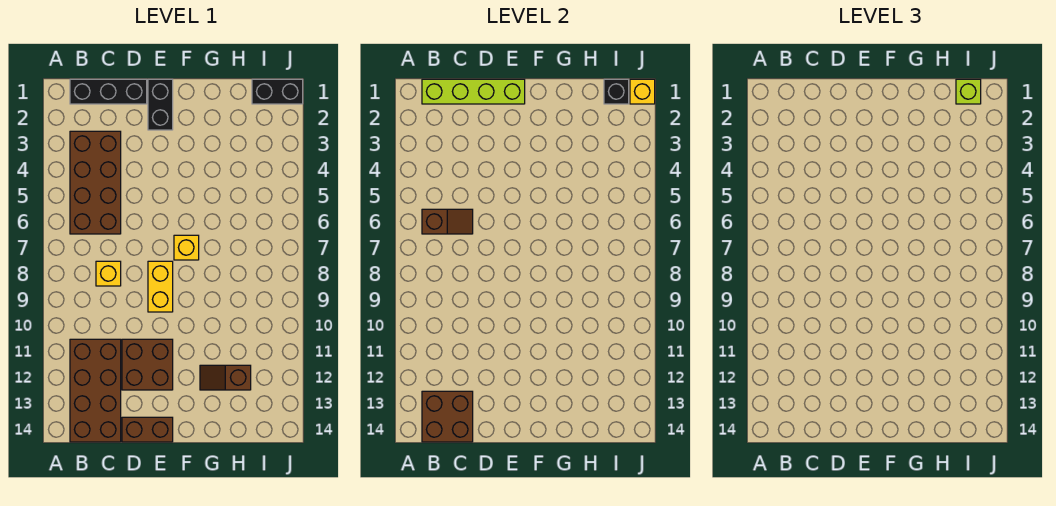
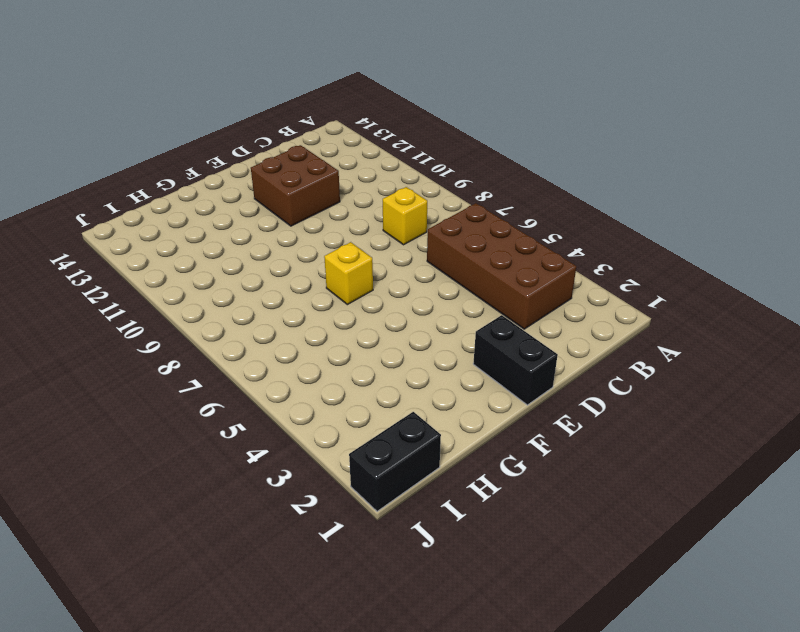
none -> black brick B1:D1 level 1
none -> brown brick B11:C14 level 1
none -> brown brick D14:E14 level 1

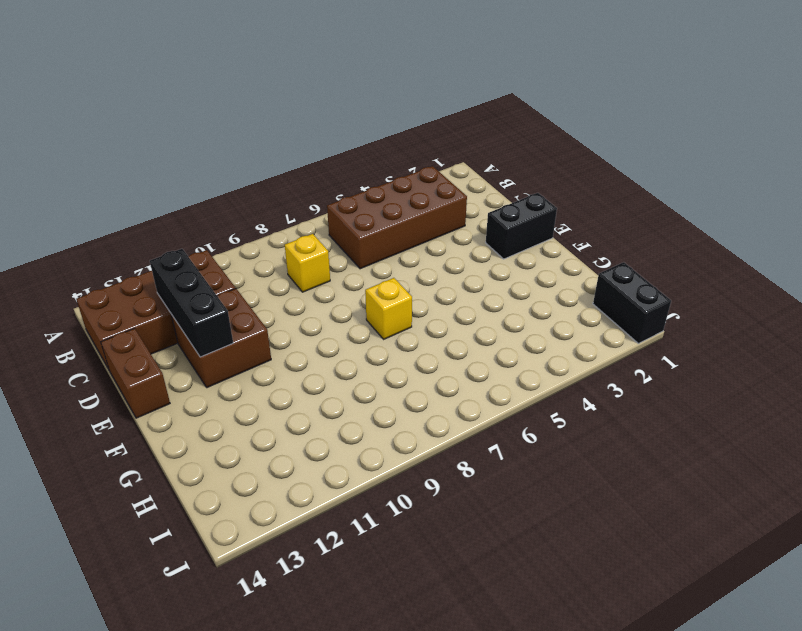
black brick C12:E12 level 2 -> black brick B1:D1 level 1
none -> yellow brick E8:E9 level 1
none -> brown slope G12:H12 level 1 top H
none -> lime brick B1:E1 level 2

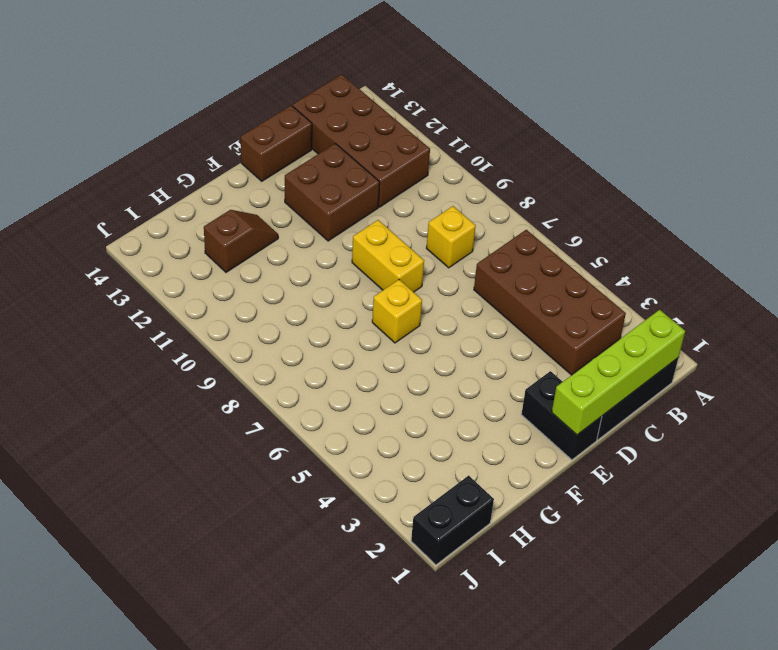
none -> brown slope B6:C6 level 2 top B
none -> brown brick B13:C14 level 2
none -> black brick I1 level 2

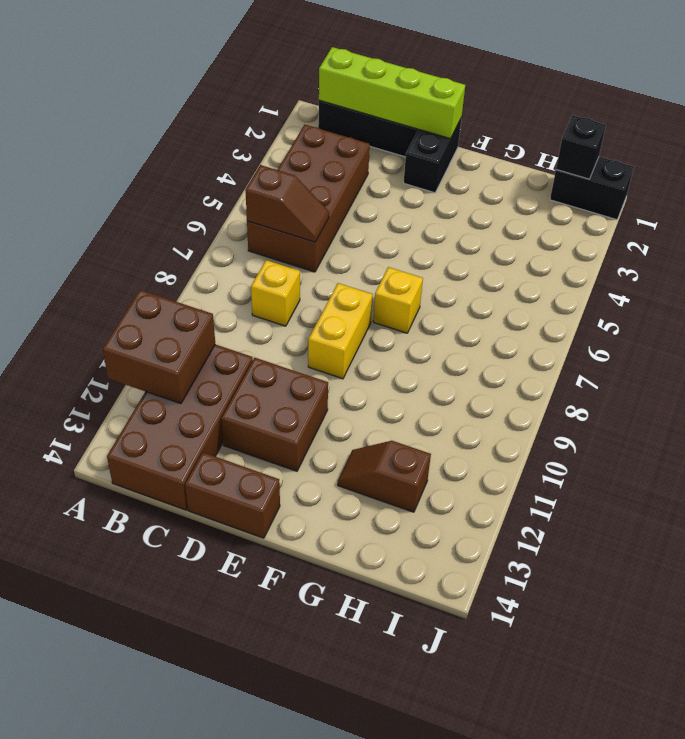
brown brick A11:B12 level 2 -> brown brick B13:C14 level 2
none -> yellow brick J1 level 2
none -> lime brick I1 level 3

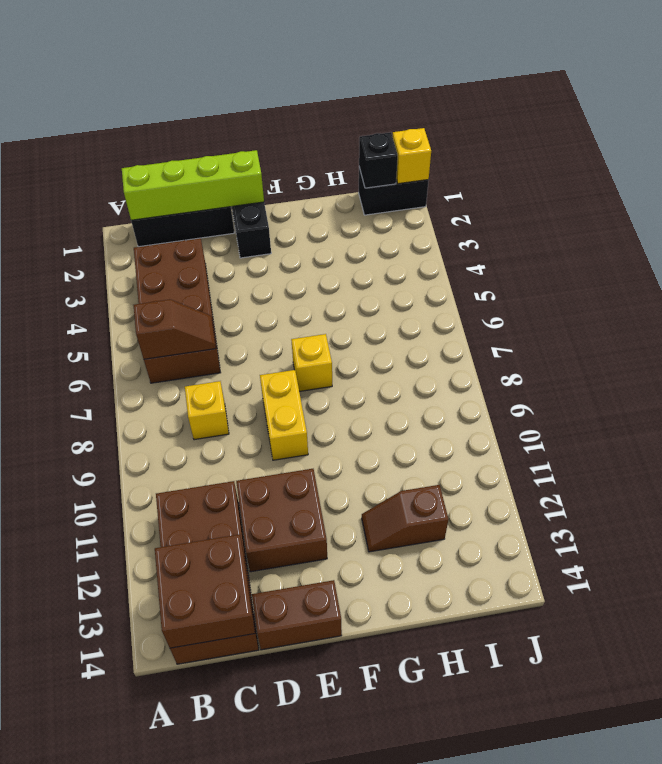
none -> lime brick I1 level 3

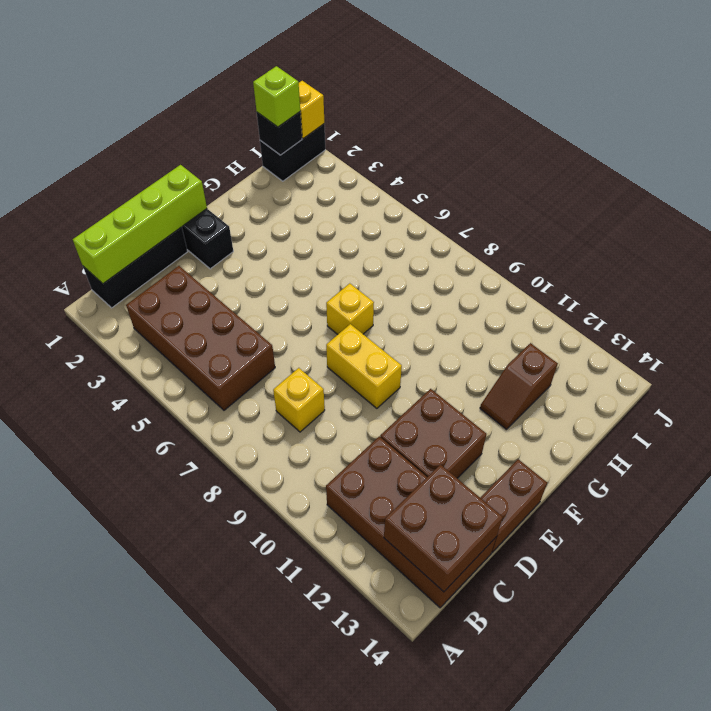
none -> brown slope B6:C6 level 2 top B

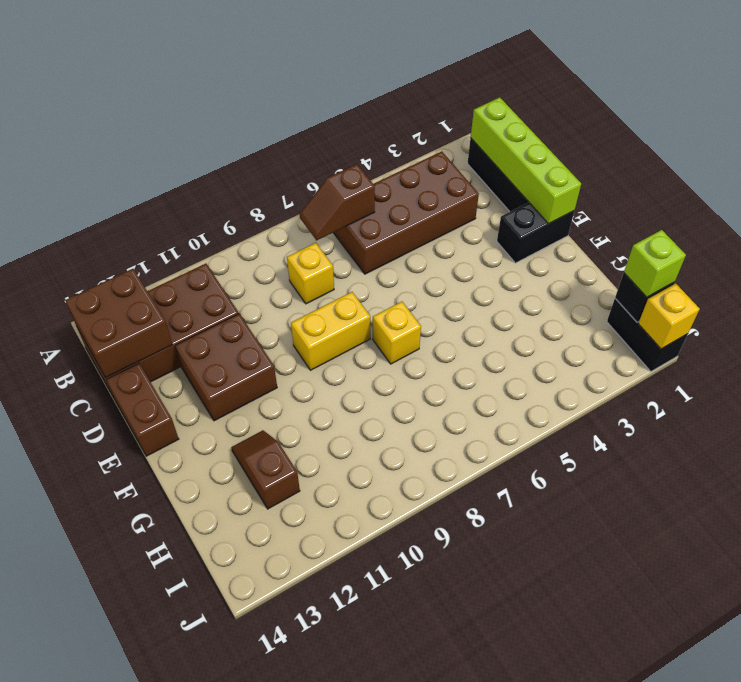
brown slope B6:B7 level 2 top 6 -> brown slope B6:C6 level 2 top B

